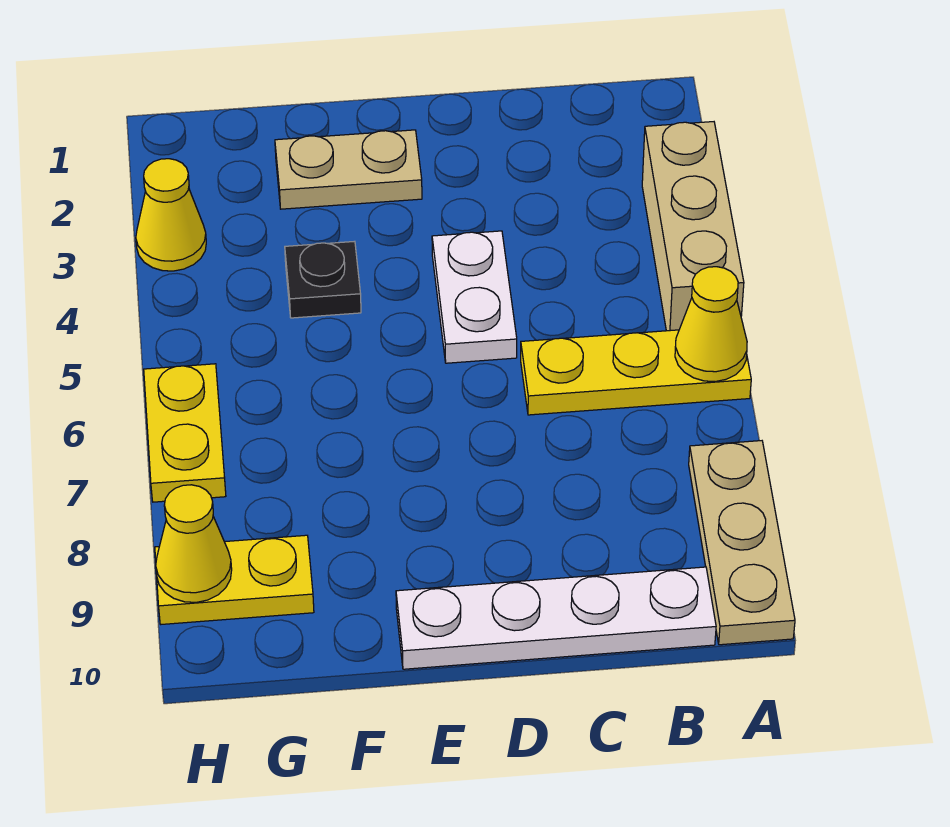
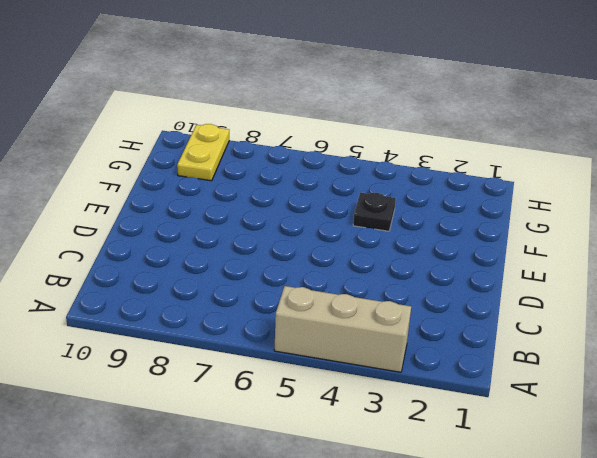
none -> yellow plate A6:C6 level 1
none -> tan plate A8:A10 level 1
none -> white plate B10:E10 level 1

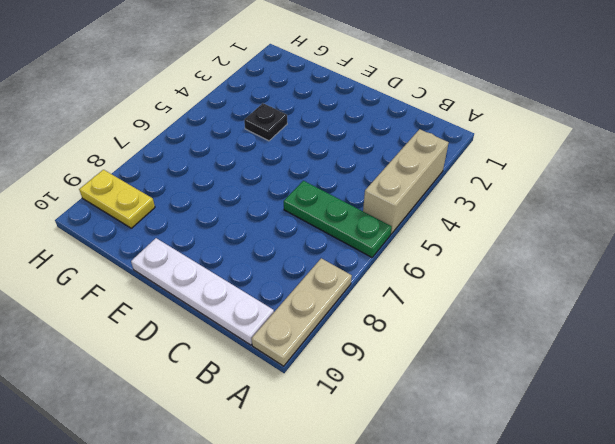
green plate A6:C6 level 1 -> yellow plate A6:C6 level 1
none -> white plate D4:D5 level 1
none -> tan plate E2:F2 level 1
none -> yellow cone H3 level 1

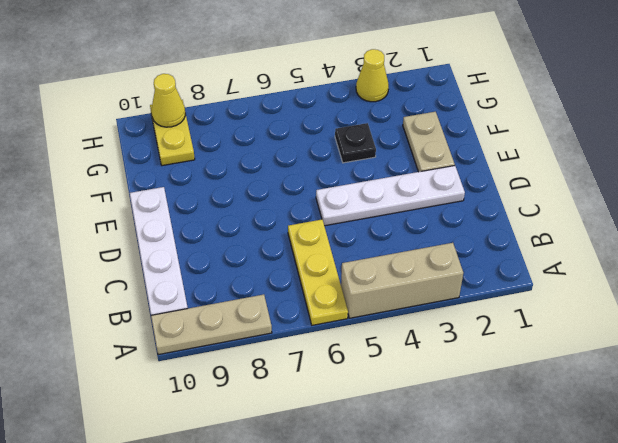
white plate D2:D5 level 1 -> white plate D4:D5 level 1
none -> yellow plate H6:H7 level 1
none -> yellow cone A6 level 2

